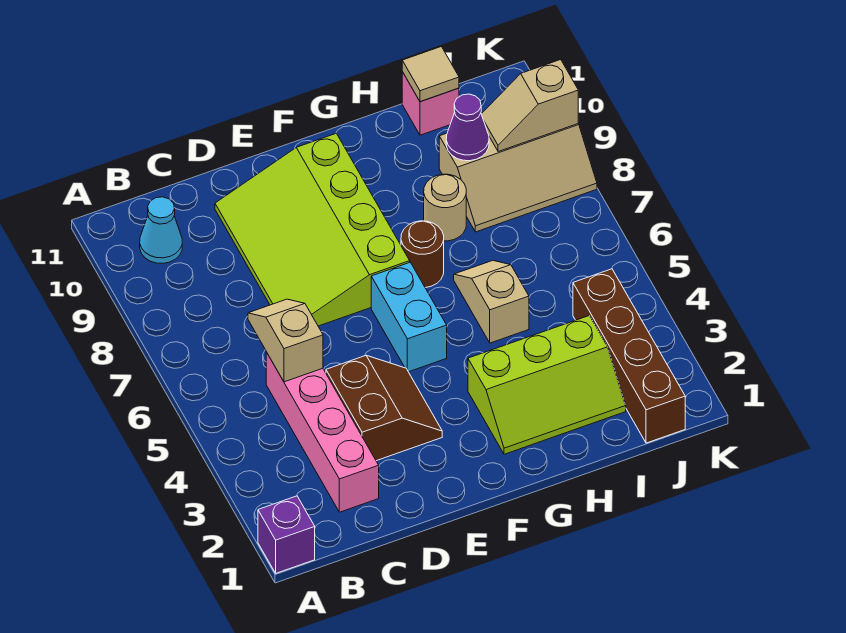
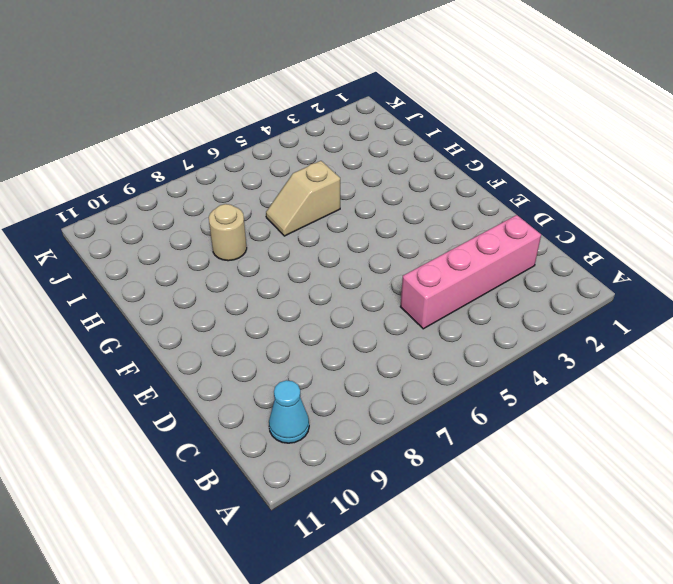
none -> purple brick A1 level 1
none -> brown slope D3:E4 level 1 top D
none -> lime slope D7:F10 level 1 top F

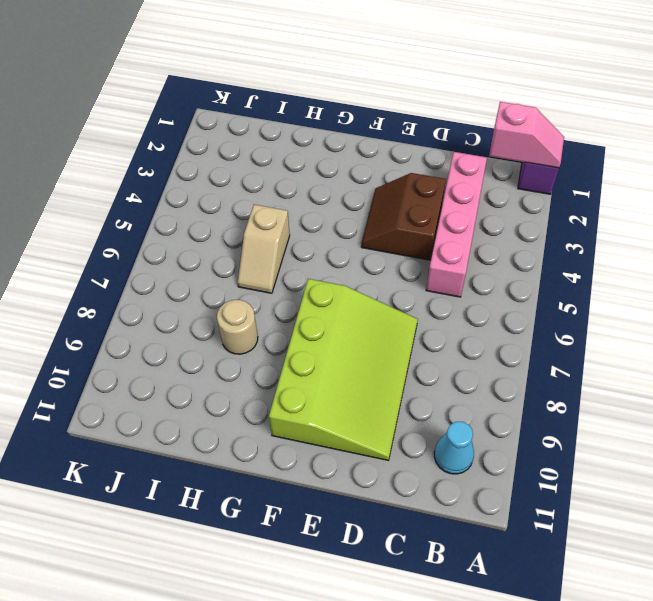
pink slope A1:B1 level 2 top B -> none
none -> cyan brick F5:F6 level 1
none -> lime slope G2:I3 level 1 top 3
none -> brown round brick G7 level 1

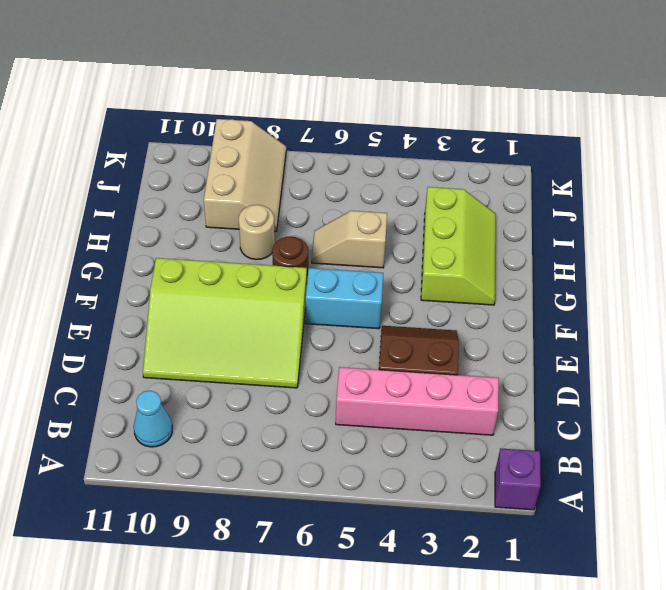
none -> pink brick I11 level 1
none -> brown brick J1:J4 level 1
none -> tan slope C5:C6 level 2 top 5

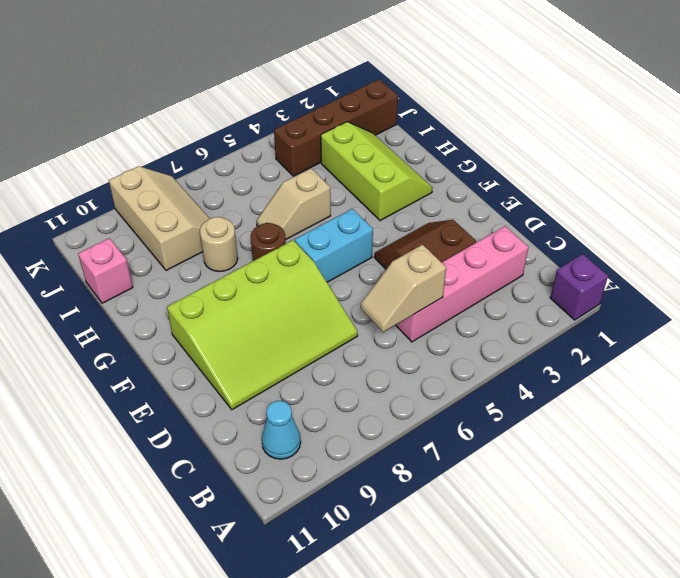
none -> purple cone I9 level 2
none -> tan tile I11 level 2
none -> tan slope J9:K9 level 2 top K

